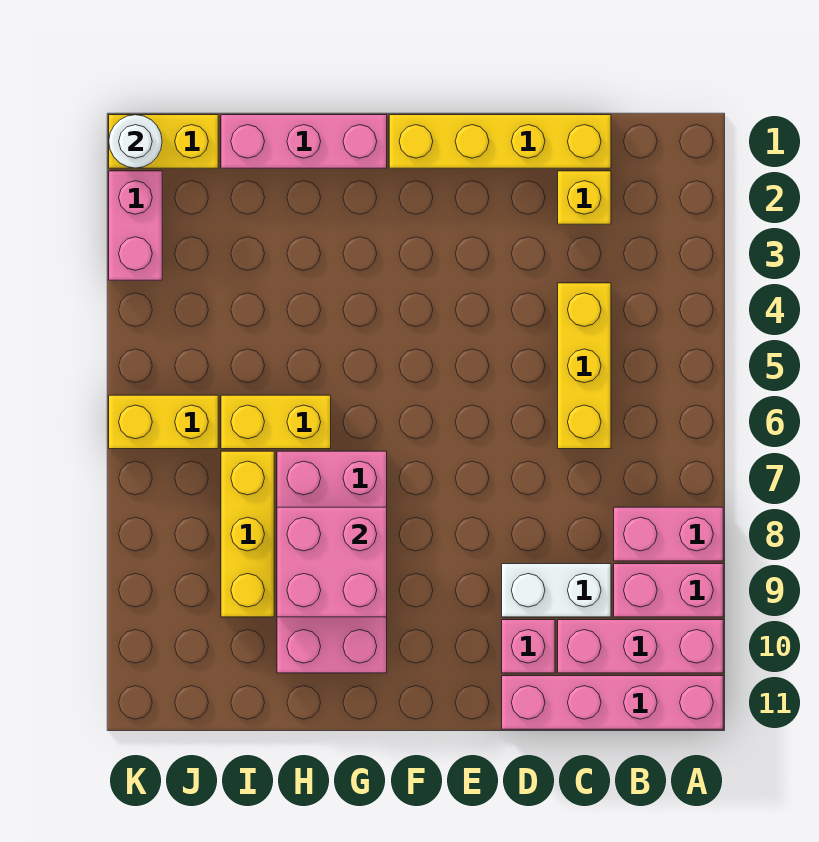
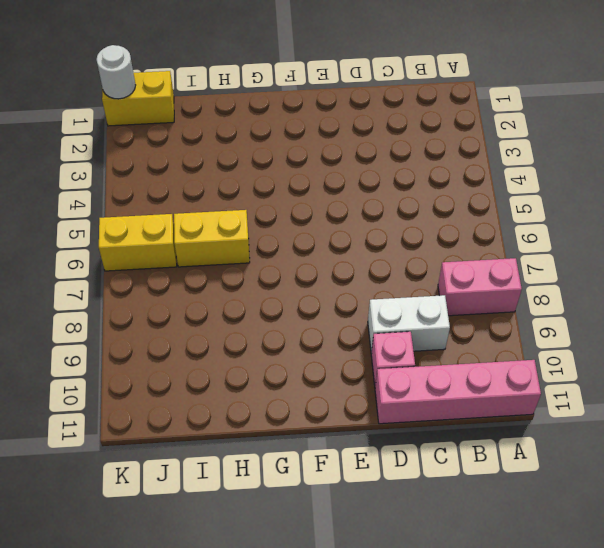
none -> pink brick A9:B9 level 1
none -> pink brick A10:C10 level 1
none -> yellow brick C1:F1 level 1

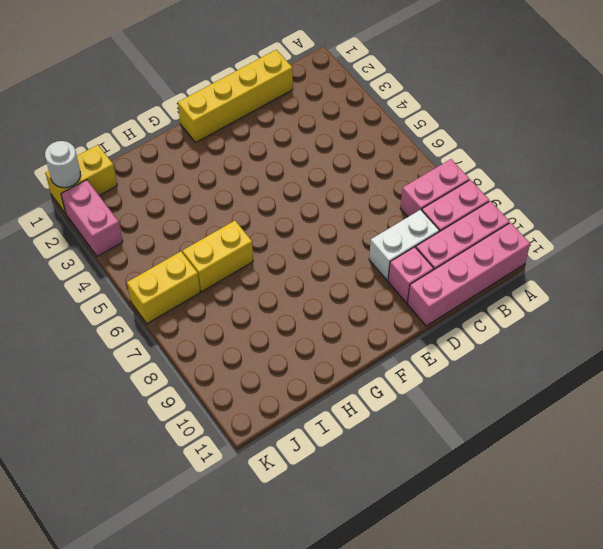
none -> yellow brick C2 level 1
none -> yellow brick C4:C6 level 1
none -> pink brick G1:I1 level 1

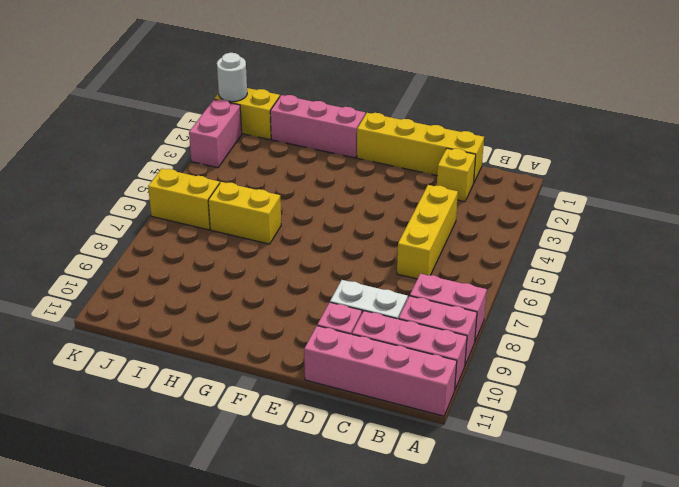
none -> pink brick G7:H10 level 1
none -> yellow brick I7:I9 level 1
none -> pink brick G8:H9 level 2

